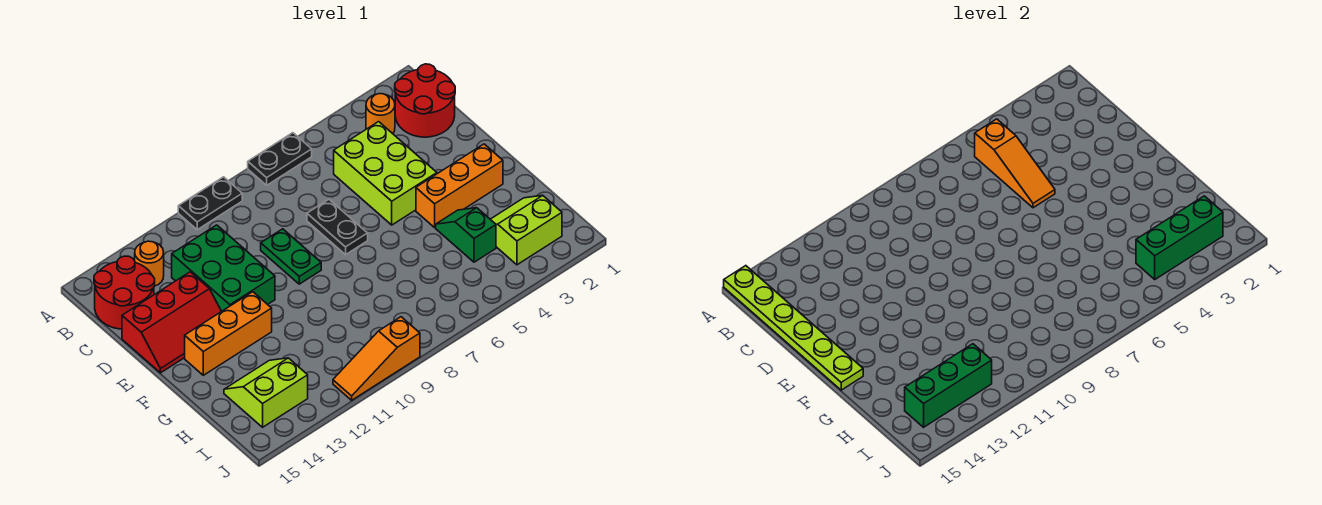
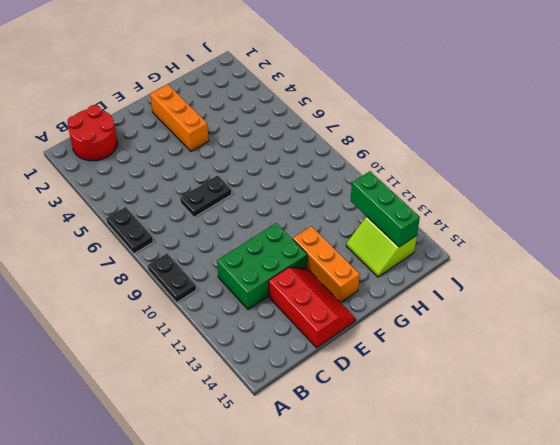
none -> orange round brick B3 level 1
none -> orange round brick B13 level 1
none -> red round brick B14:C15 level 1

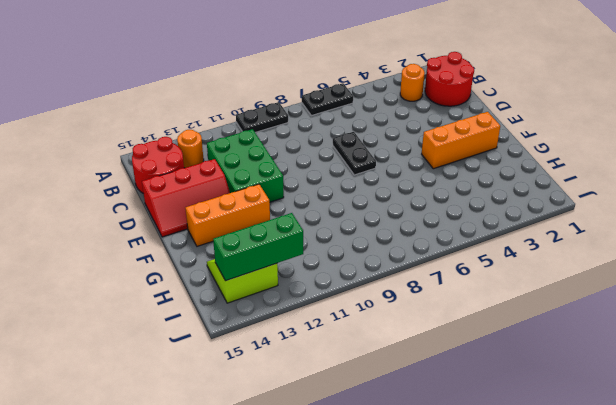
none -> lime brick C4:E5 level 1
none -> green plate D9:E9 level 1
none -> green slope G4:H4 level 1 top H

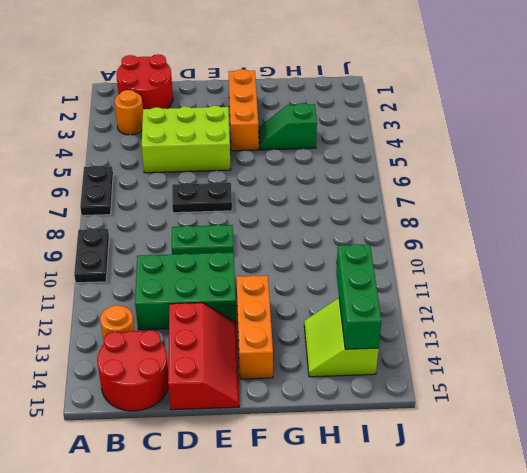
none -> lime slope H2:I3 level 1 top I
none -> orange slope J9:J11 level 1 top 9
none -> lime plate A15:F15 level 2

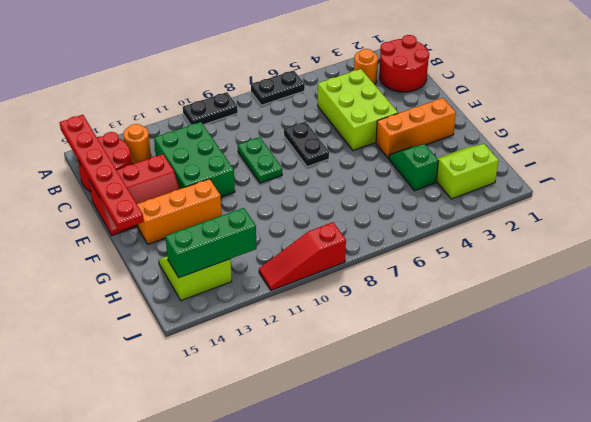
red plate A15:F15 level 2 -> lime plate A15:F15 level 2
red slope J9:J11 level 1 top 9 -> orange slope J9:J11 level 1 top 9
none -> orange slope B5:D5 level 2 top B
none -> green brick I2:I4 level 2

